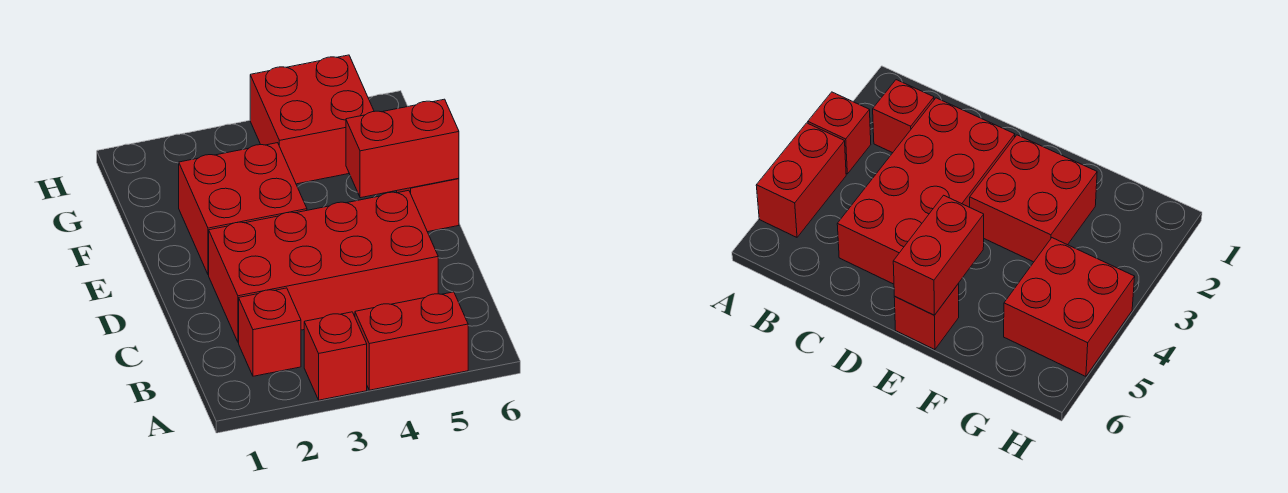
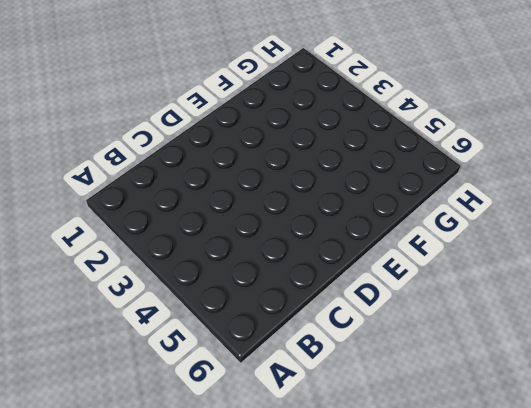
none -> red brick A3 level 1
none -> red brick A4:A5 level 1

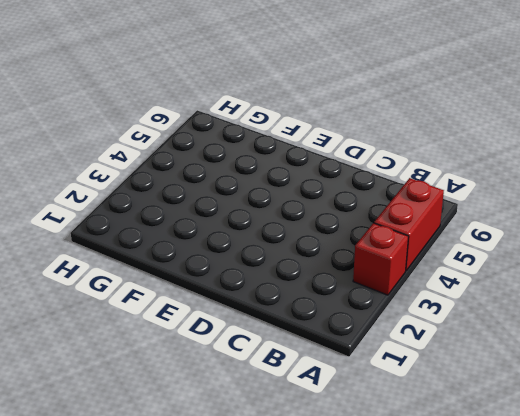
none -> red brick B2 level 1
none -> red brick C2:D5 level 1

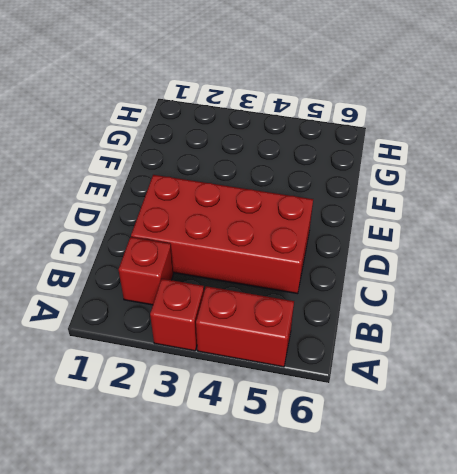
none -> red brick E2:F3 level 1
none -> red brick E6 level 1

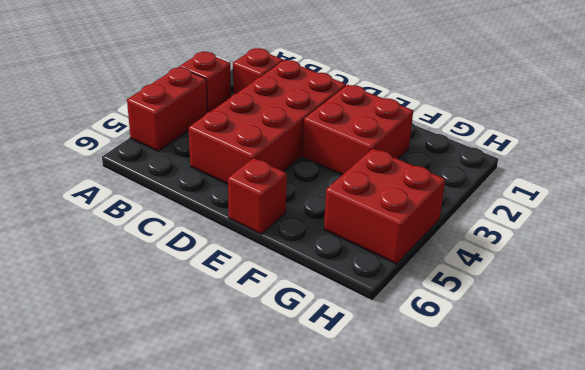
none -> red brick E5:E6 level 2

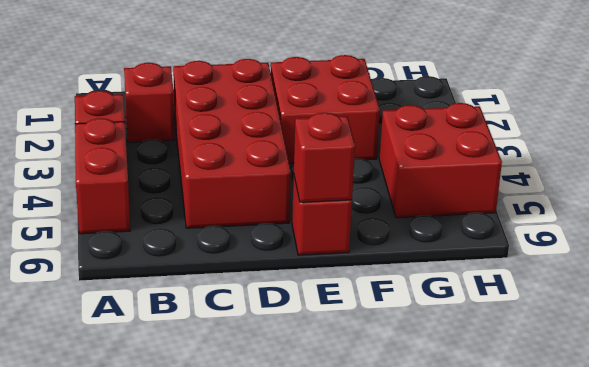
red brick E6 level 2 -> red brick E5:E6 level 2

